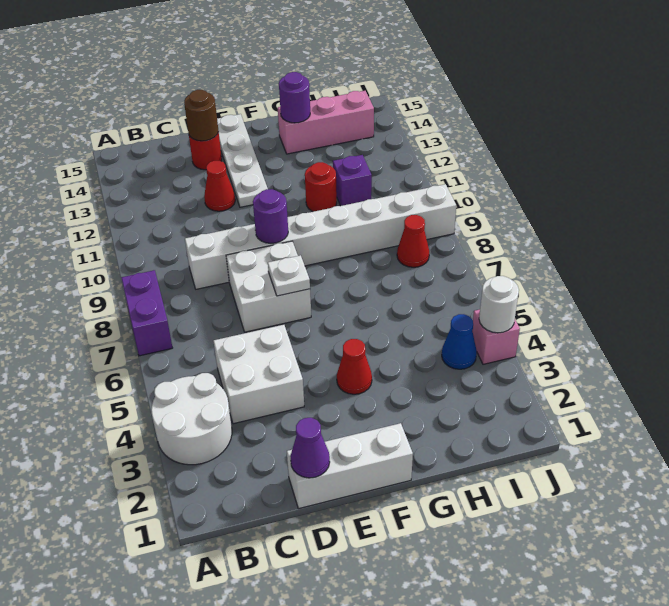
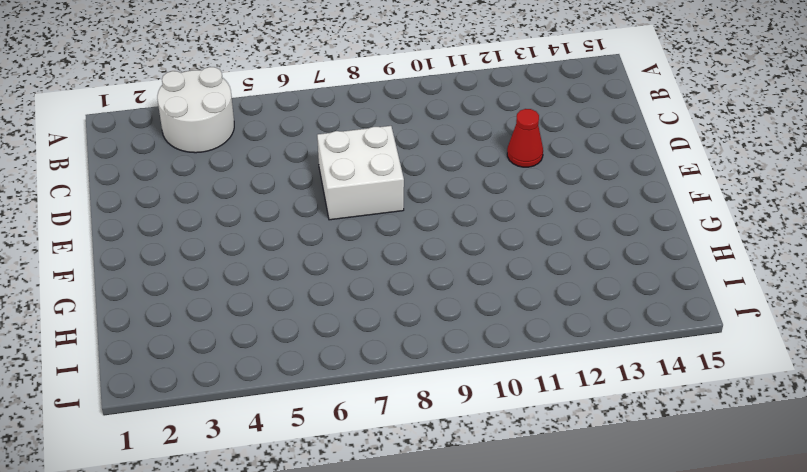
none -> purple brick A7:A8 level 1
none -> white brick C4:D5 level 1
none -> white brick C9:J9 level 1

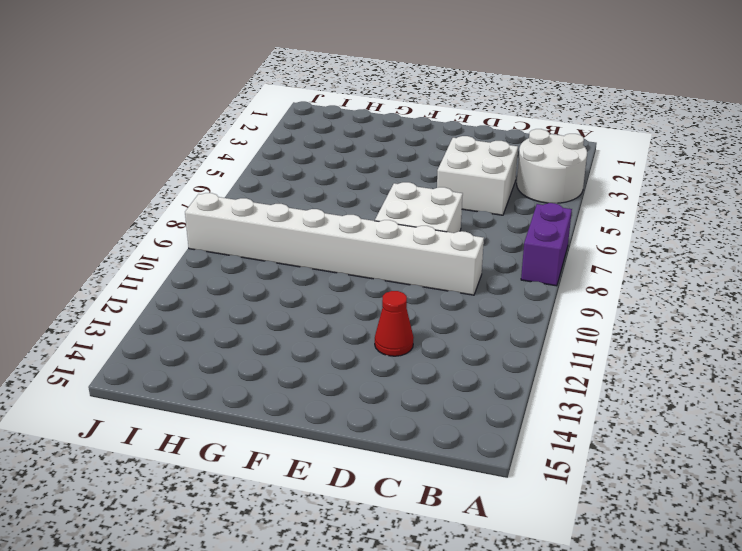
none -> white brick D1:F1 level 1
none -> red round brick D14 level 1
none -> white plate E12:E15 level 1

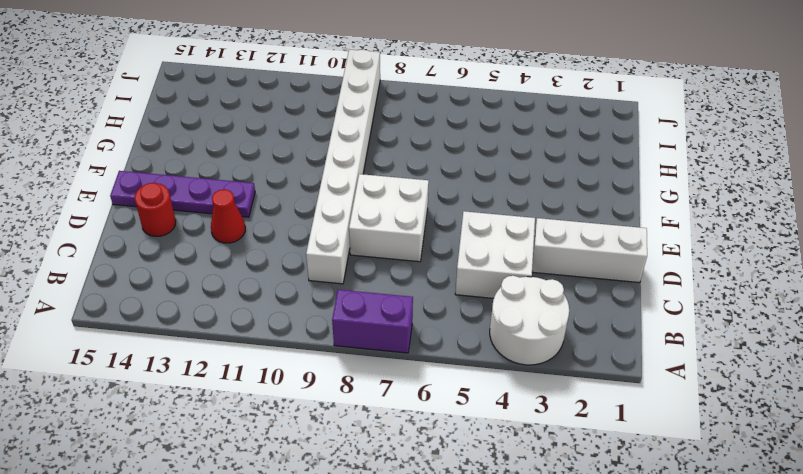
white brick D1:D3 level 1 -> white brick D1:F1 level 1
purple plate E12:E15 level 1 -> white plate E12:E15 level 1
none -> red cone F4 level 1
none -> red round brick G11 level 1
none -> pink brick G14:I14 level 1

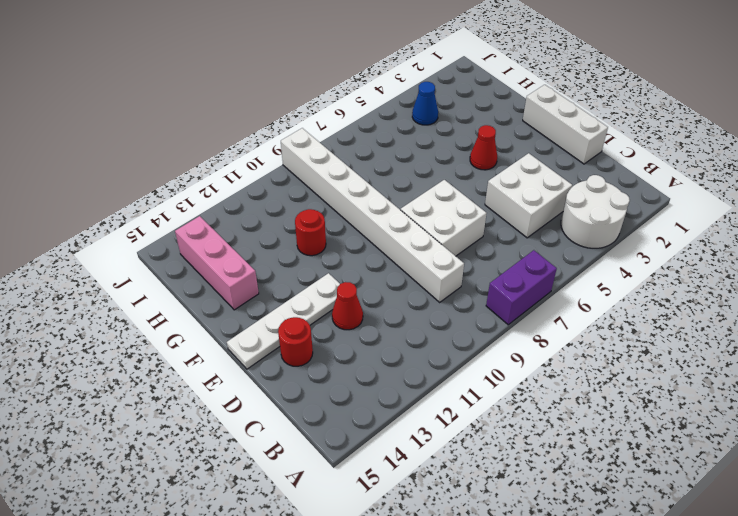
none -> purple brick H11 level 1
none -> red cone I8 level 1
none -> pink brick J4 level 1

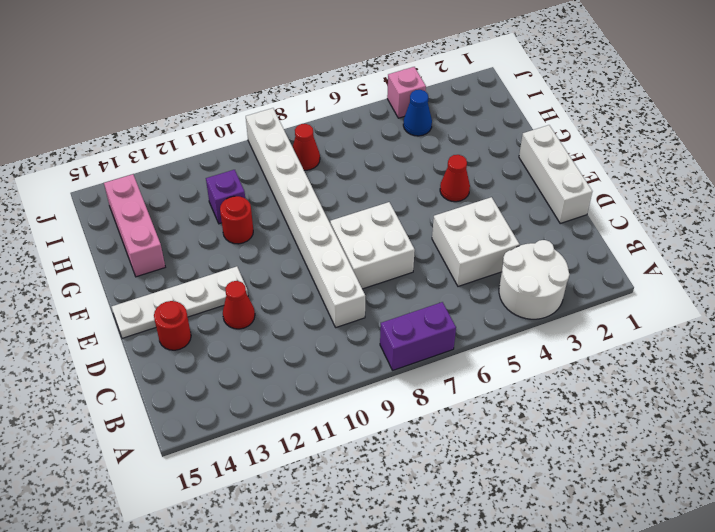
none -> purple cone D1 level 2
none -> brown round brick D14 level 2
none -> white plate E7 level 2

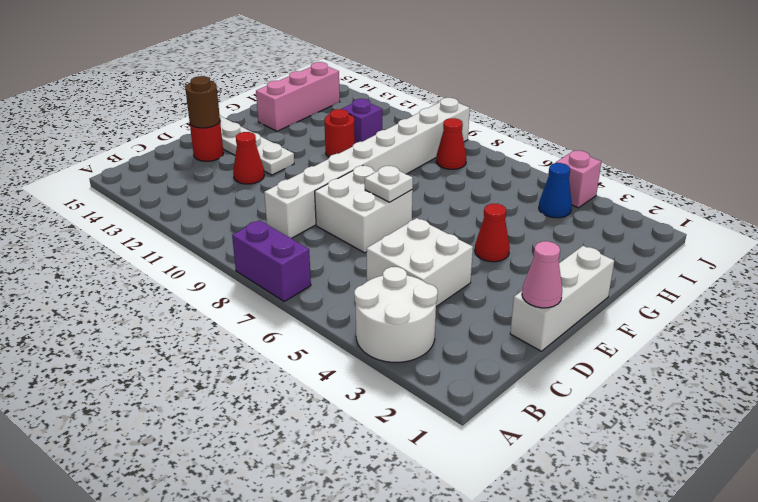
pink cone D1 level 2 -> purple cone D1 level 2
none -> purple round brick E9 level 2
none -> purple round brick G14 level 2
none -> white round brick J4 level 2

